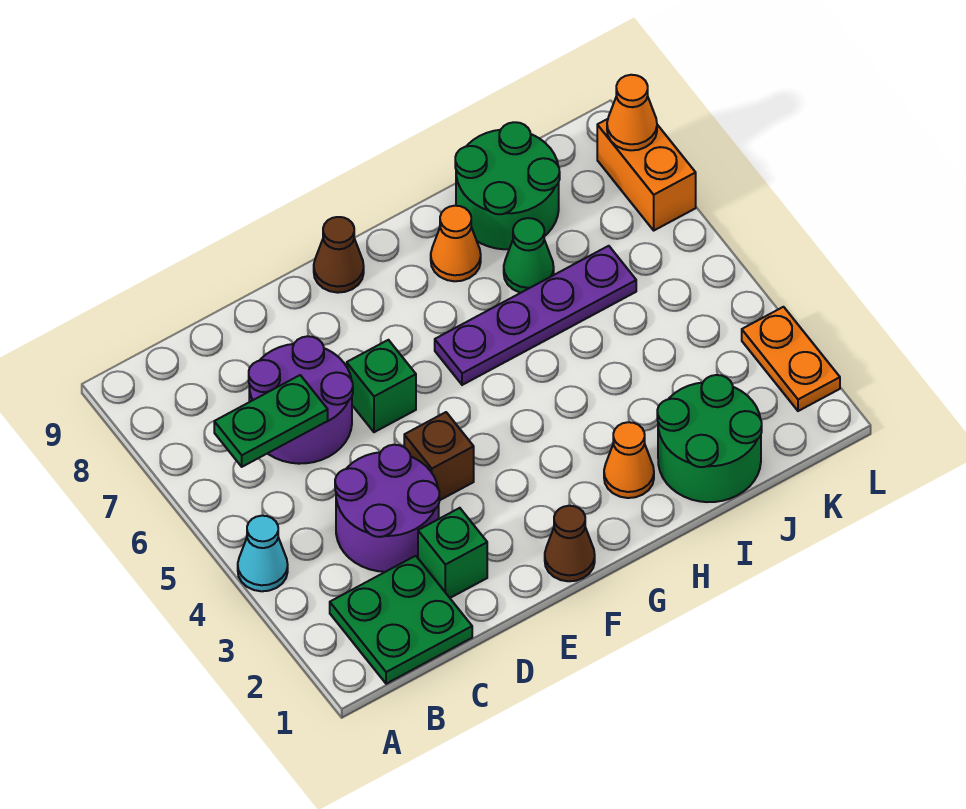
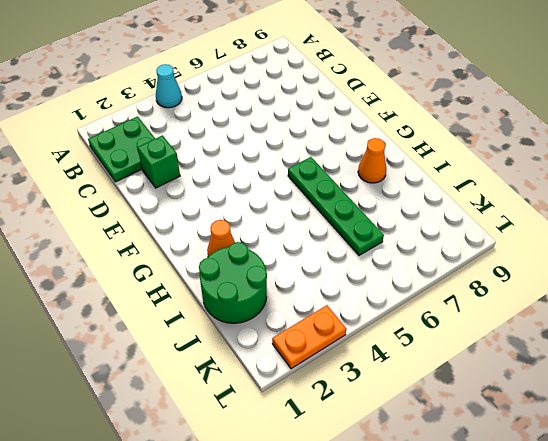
green plate G6:J6 level 1 -> purple plate G6:J6 level 1
none -> purple round brick C3:D4 level 1
none -> purple round brick C6:D7 level 1
none -> brown brick E4 level 1

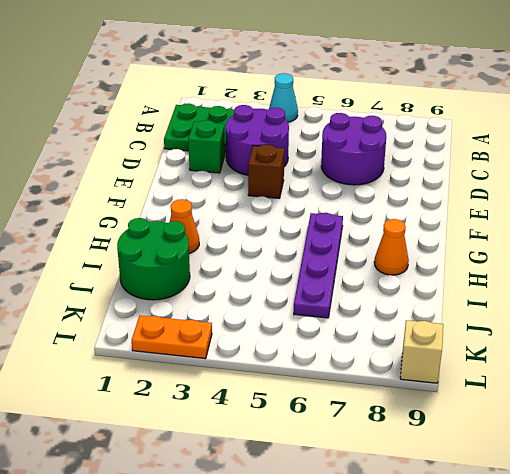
tan brick L9 level 1 -> none
none -> green brick E6 level 1
none -> brown cone F1 level 1
none -> brown cone F9 level 1

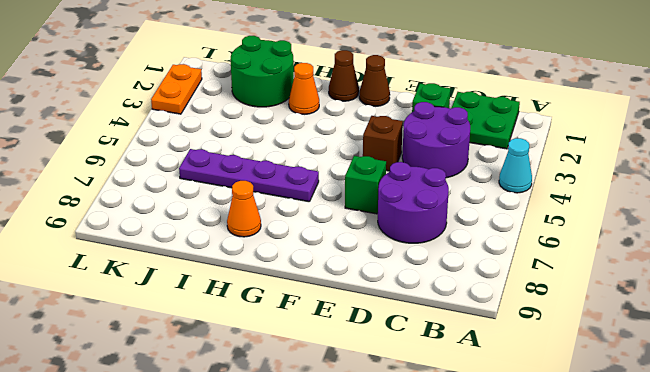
brown cone G1 level 1 -> brown cone F9 level 1
none -> green cone I7 level 1
none -> green round brick I8:J9 level 1
none -> orange brick L7:L8 level 1

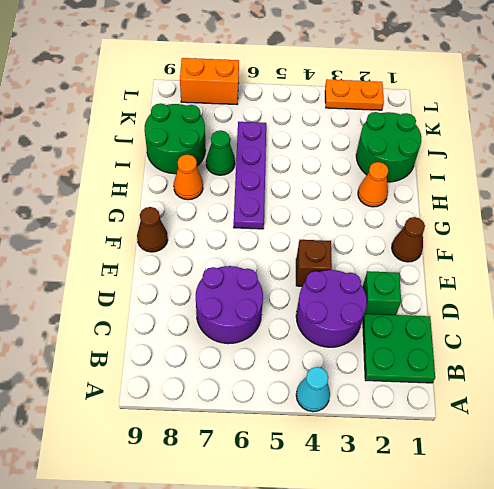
none -> green brick E6 level 1
none -> green plate B6:C6 level 2
none -> orange cone L8 level 2

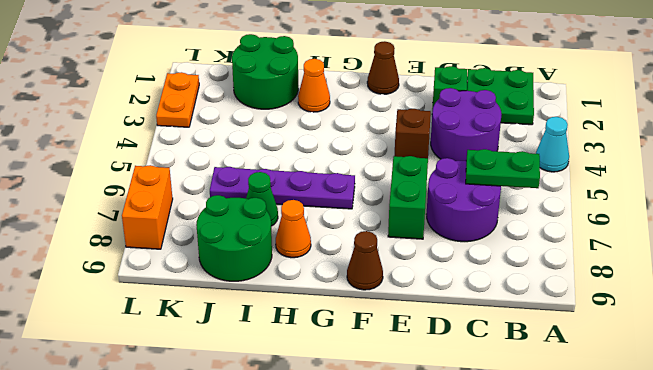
green brick E6:E7 level 1 -> green brick E6 level 1
none -> orange cone L8 level 2

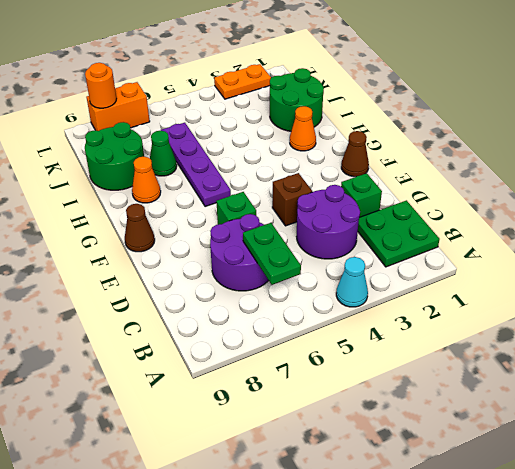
orange round brick L8 level 2 -> orange cone L8 level 2

